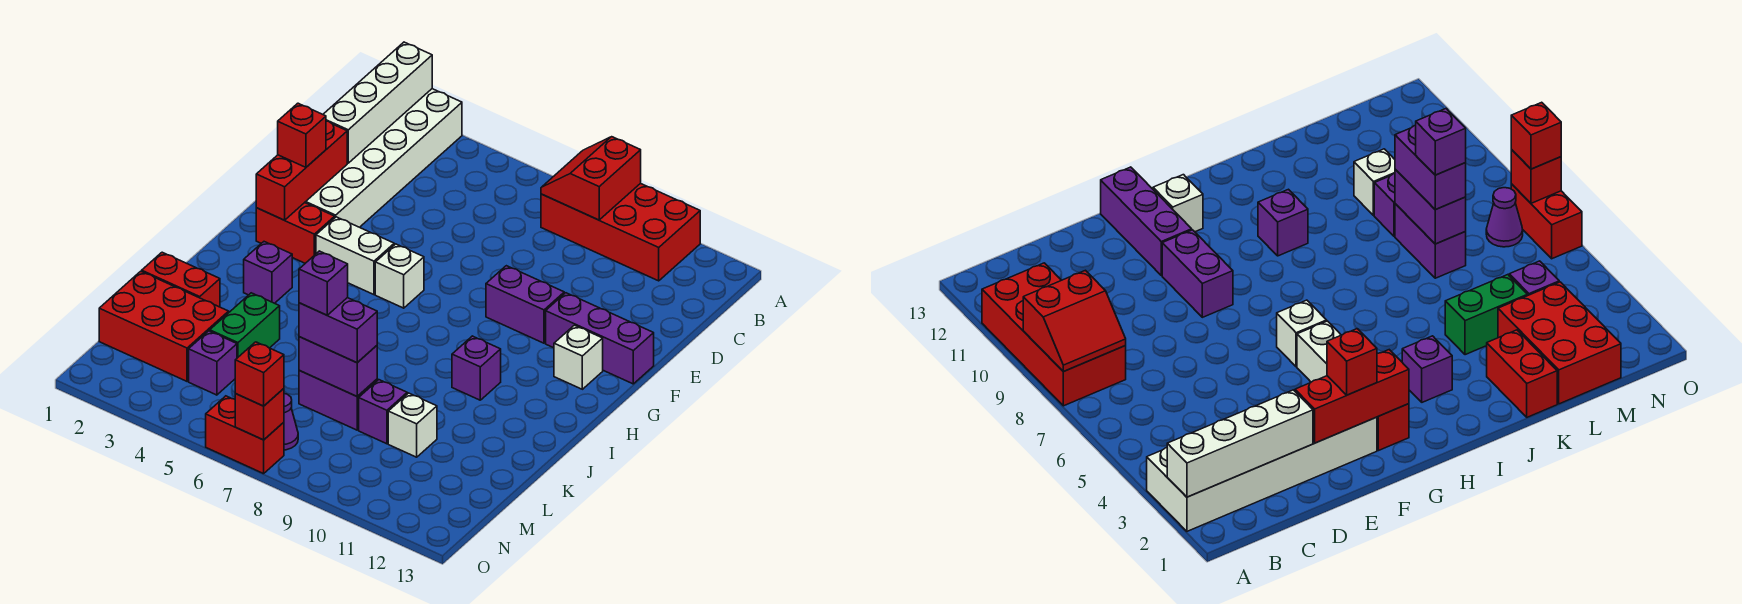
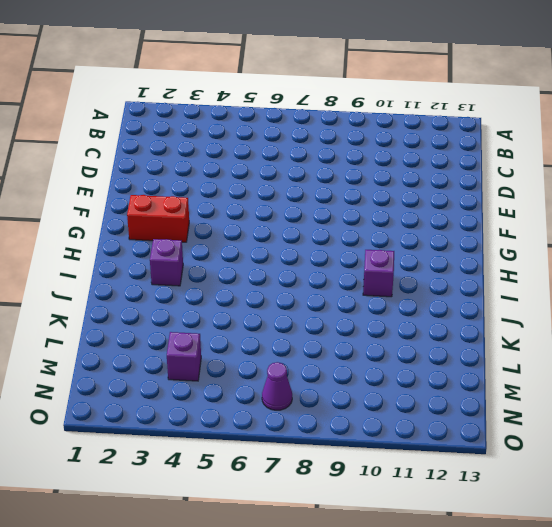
none -> white brick A2:F3 level 1
none -> red brick A8:B11 level 1
none -> purple brick F9:F10 level 1

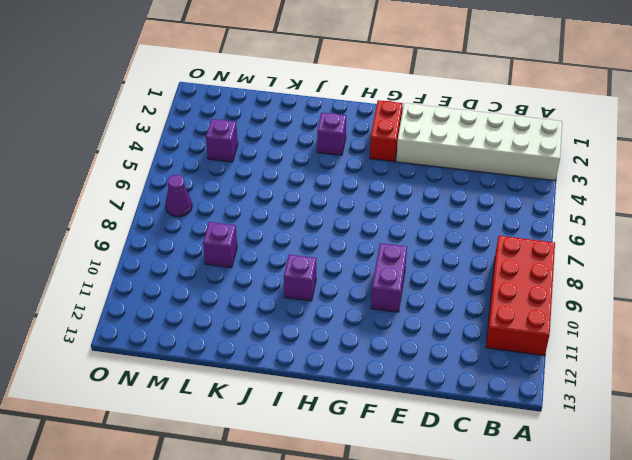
none -> purple brick F11:F13 level 1
none -> white brick G4:G5 level 1
none -> white brick G6 level 1

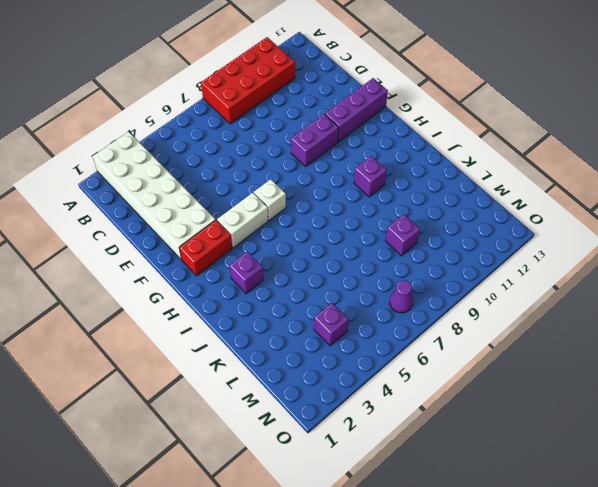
none -> white brick G12 level 1
none -> red brick K1:K2 level 1
none -> green brick K4:L4 level 1

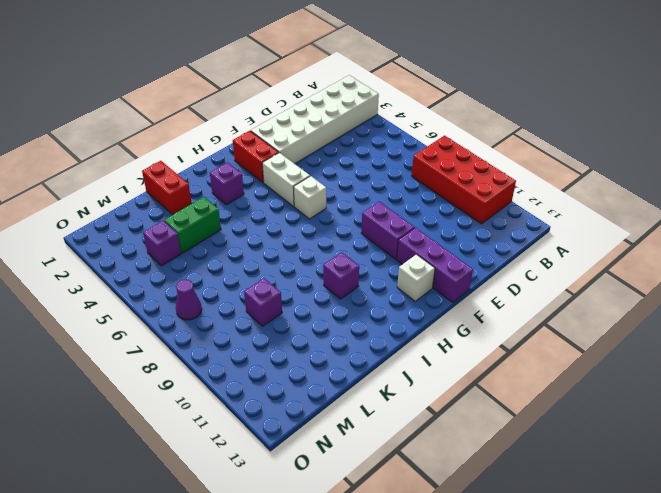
none -> red brick L1:M3 level 1
none -> purple brick L7:L8 level 1
none -> white brick L10 level 1

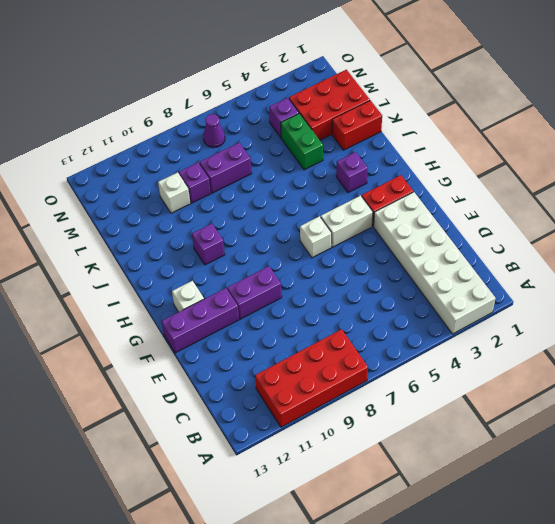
none -> red brick O6:O7 level 1
none -> white brick A2:D2 level 2
none -> red slope A8:B9 level 2 top 9

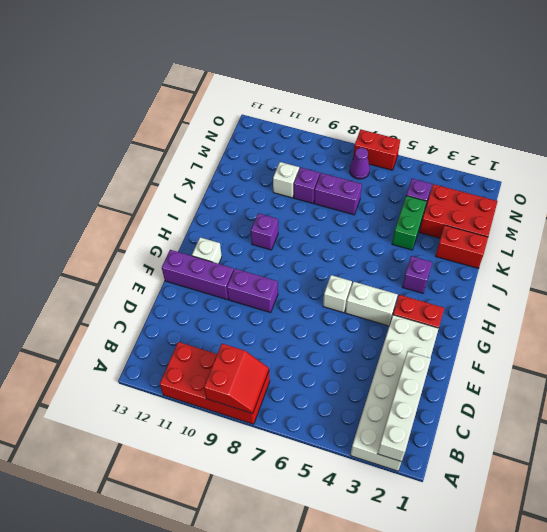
none -> red brick E2:G2 level 2
none -> purple brick L7:L8 level 2
none -> red brick O7 level 2

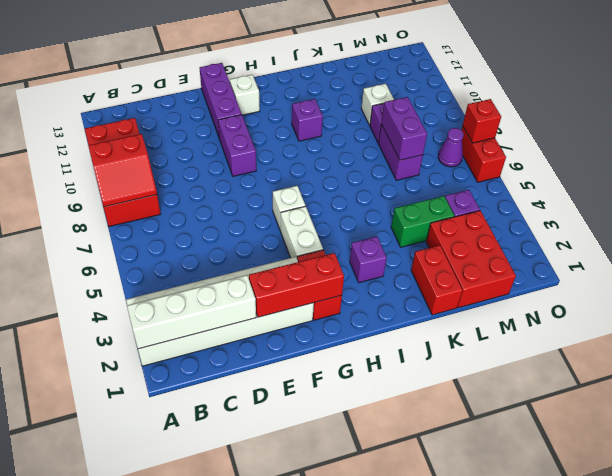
none -> red brick F2 level 3
none -> purple brick L7:L8 level 3
none -> red brick O7 level 3

